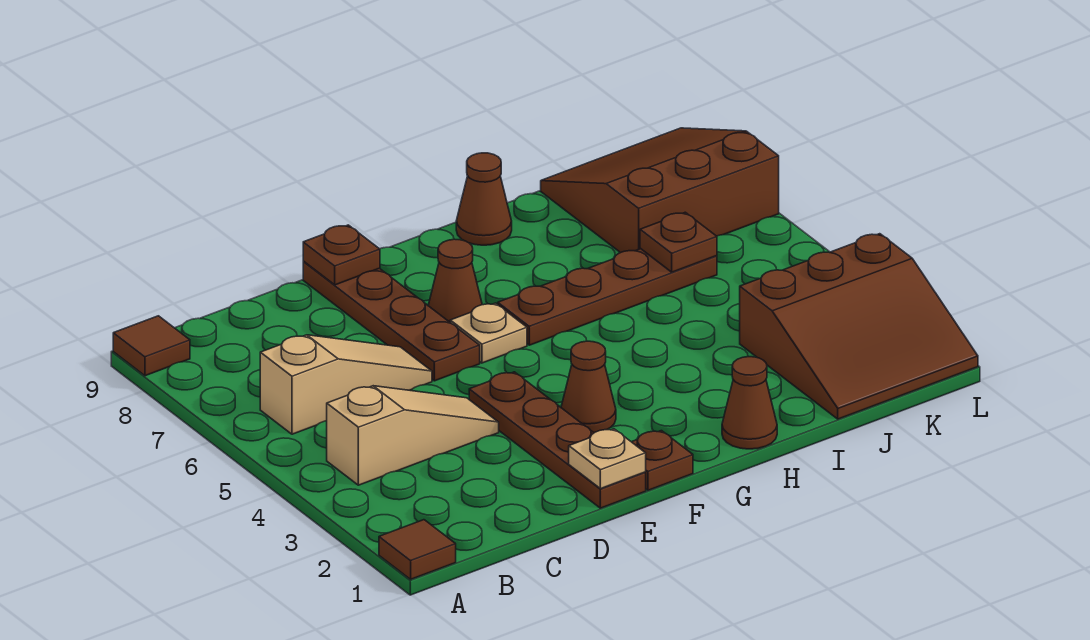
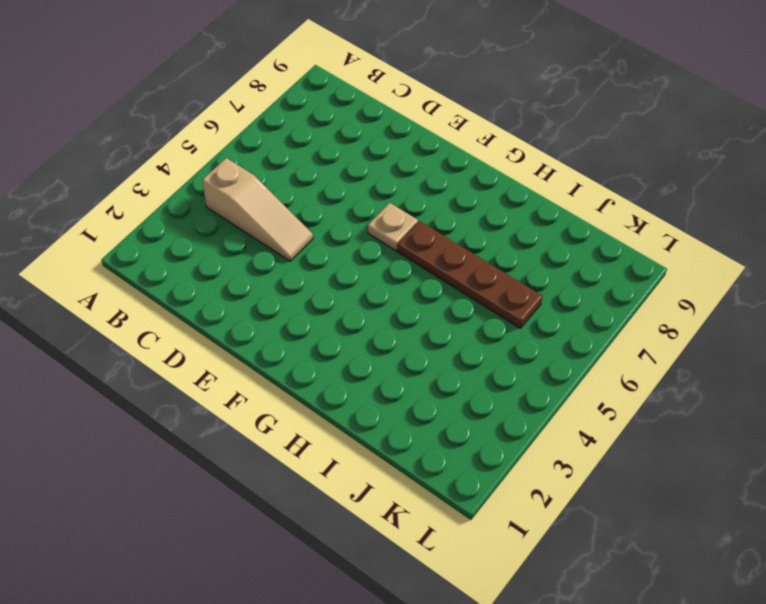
none -> brown tile A1 level 1
none -> brown tile A9 level 1
none -> tan slope B6:D6 level 1 top B

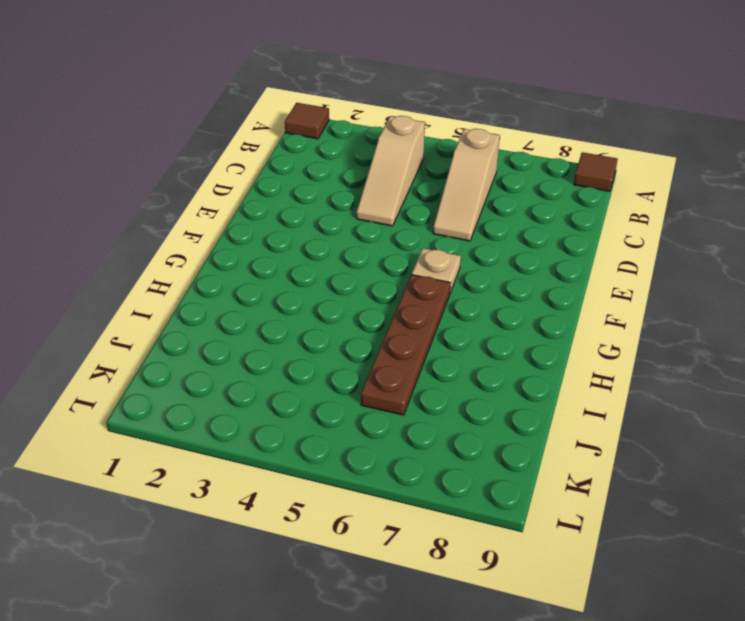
none -> brown plate E1:E4 level 1
none -> brown plate E6:E9 level 1
none -> brown plate F1 level 1

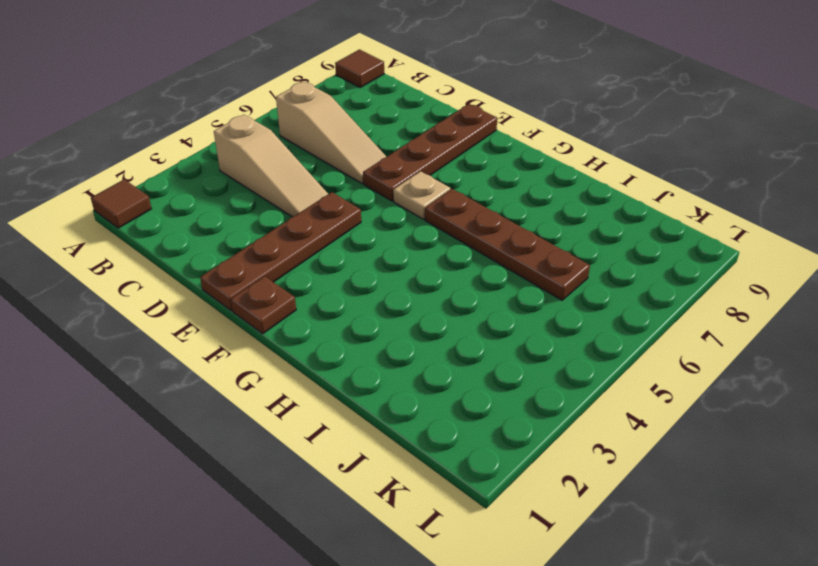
none -> brown cone F3 level 1
none -> brown cone F7 level 1
none -> brown cone H1 level 1

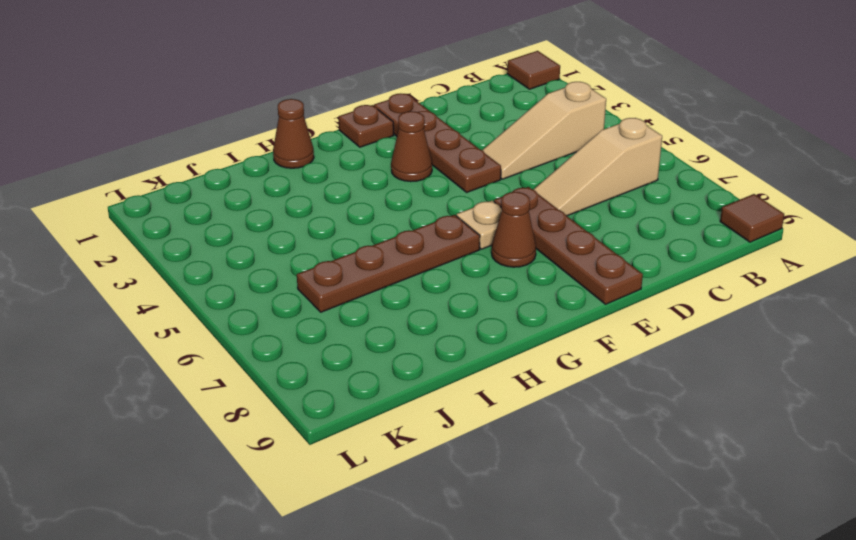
none -> brown cone H9 level 1
none -> brown slope J1:L3 level 1 top 3
none -> brown slope J7:L9 level 1 top 7

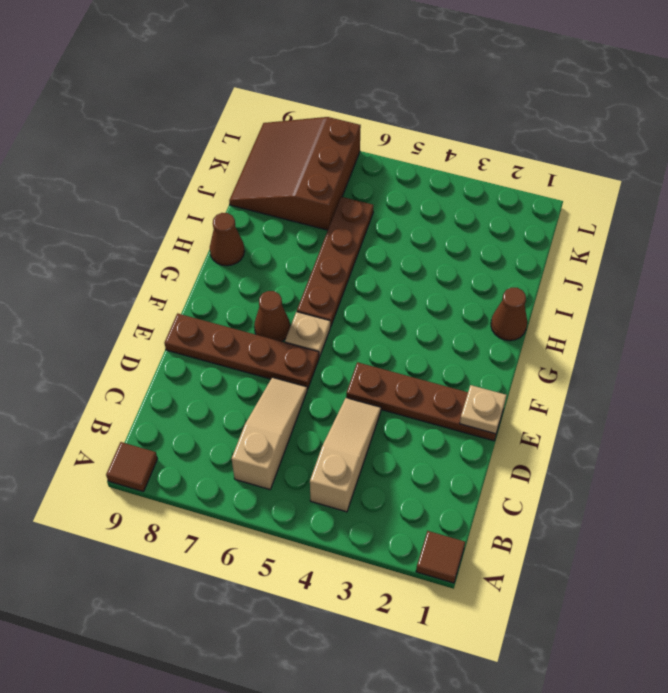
none -> brown plate F1 level 1
none -> brown cone F3 level 1
none -> brown slope J1:L3 level 1 top 3

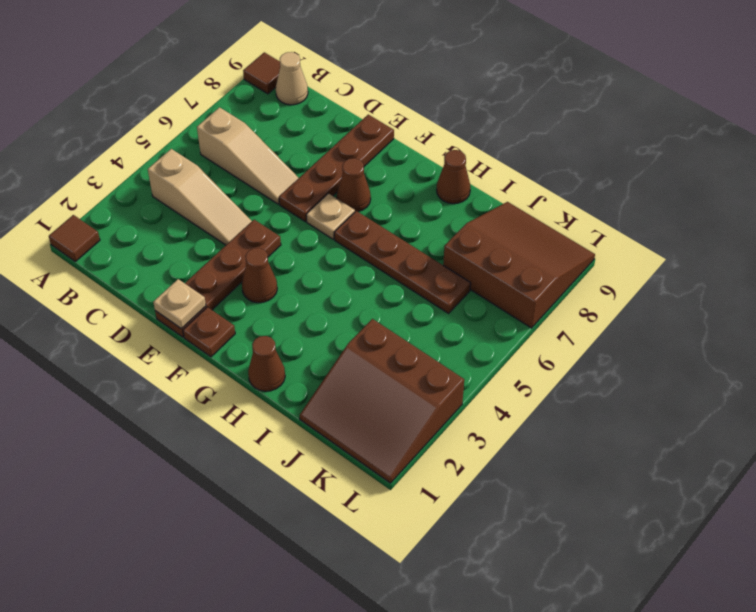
tan cone B9 level 1 -> none
none -> brown plate E9 level 2
none -> brown plate J6 level 2

